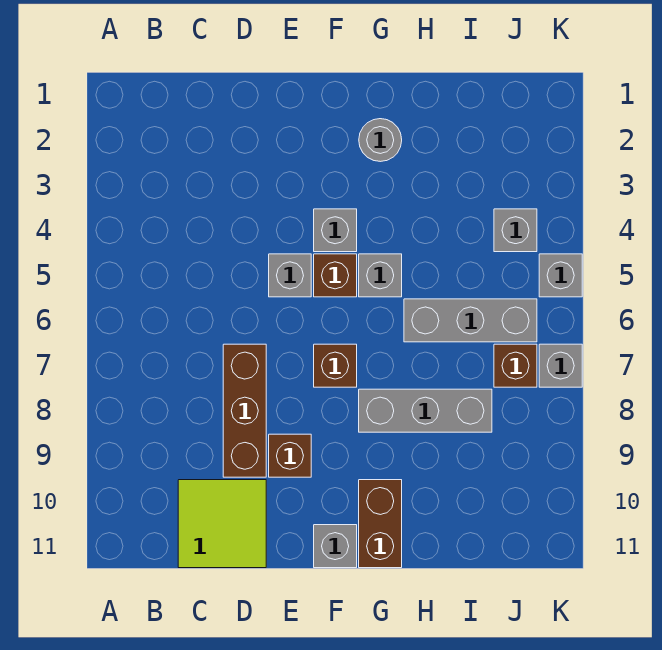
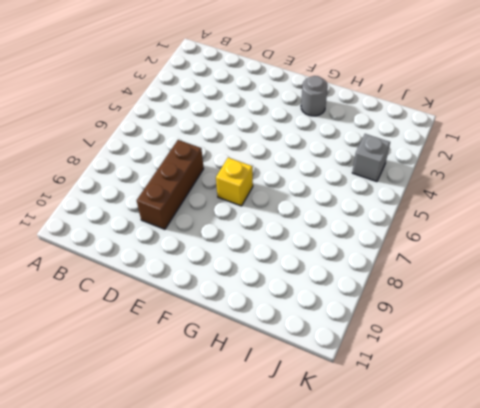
yellow brick F7 level 1 -> brown brick F7 level 1
none -> lime tile C10:D11 level 1
none -> grey brick E5 level 1
none -> brown brick E9 level 1

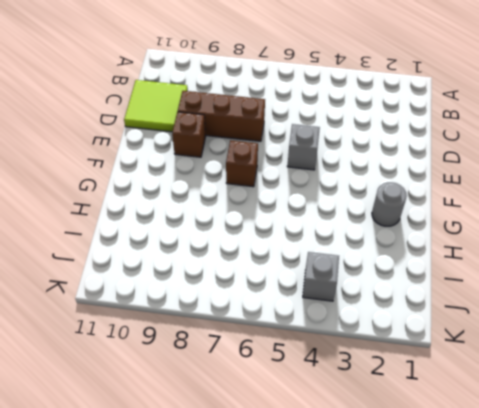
none -> grey brick F4 level 1
none -> brown brick F5 level 1
none -> grey brick F11 level 1

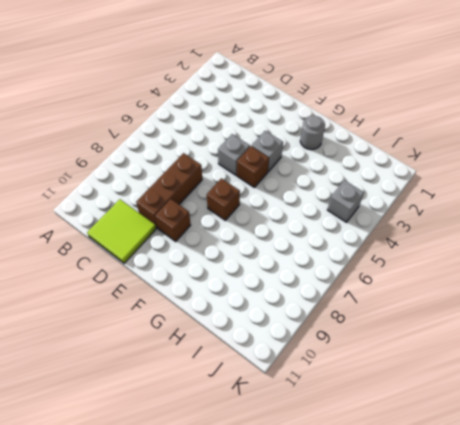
none -> grey brick F11 level 1
none -> grey brick G5 level 1
none -> grey brick G8:I8 level 1

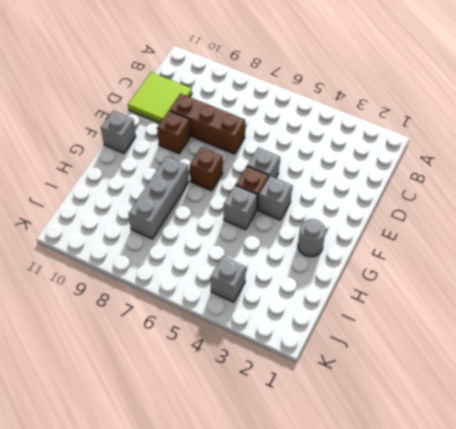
none -> brown brick G10:G11 level 1
none -> grey brick H6:J6 level 1
none -> brown brick J7 level 1

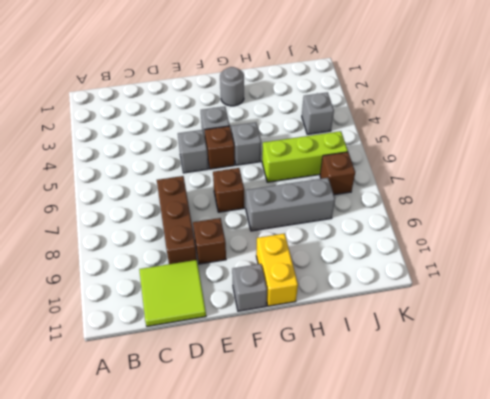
yellow brick G10:G11 level 1 -> brown brick G10:G11 level 1
lime brick H6:J6 level 1 -> grey brick H6:J6 level 1
none -> grey brick K5 level 1
none -> grey brick K7 level 1

